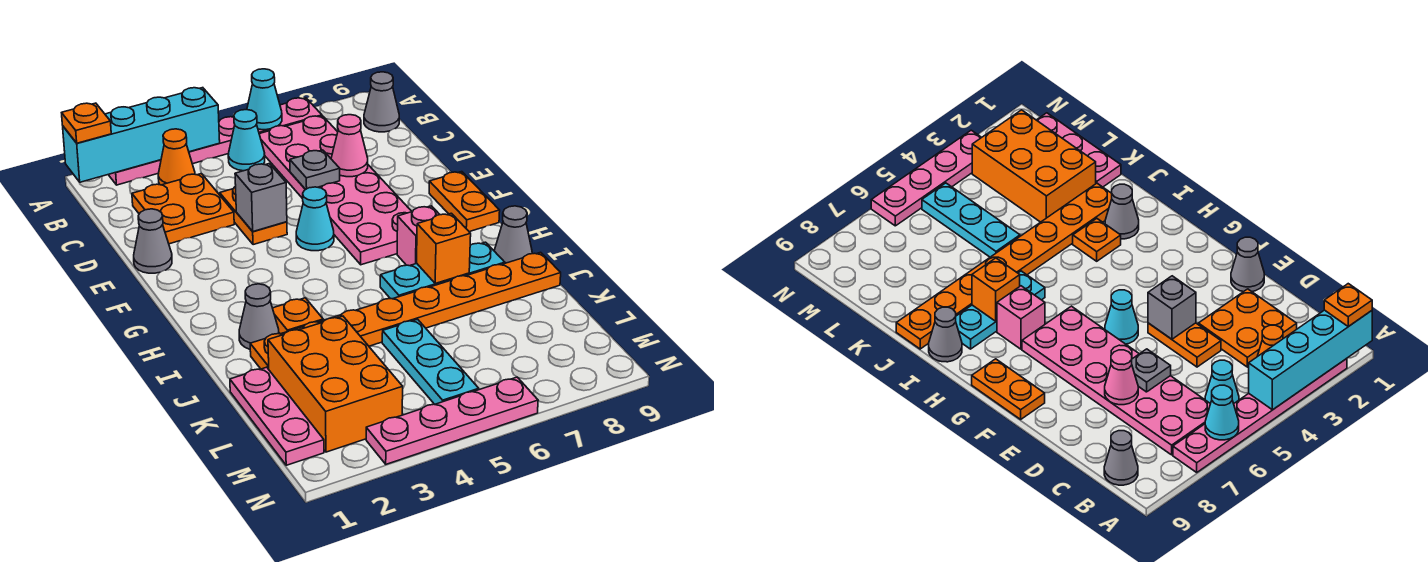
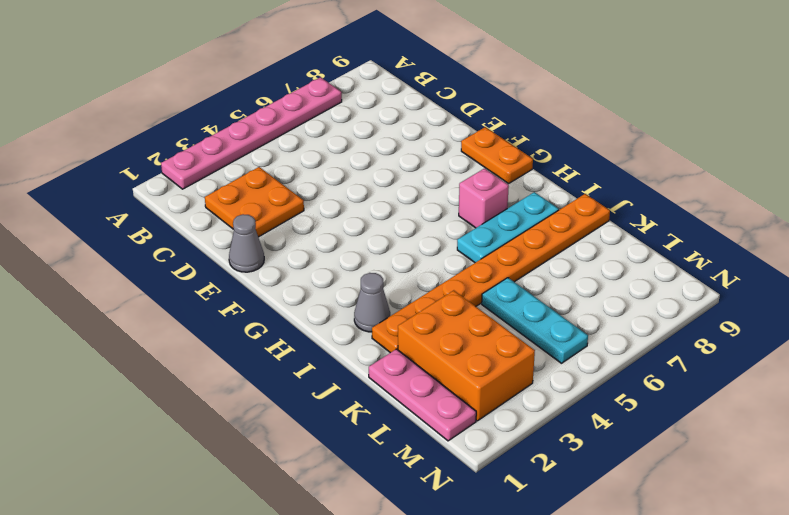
none -> orange cone B3 level 1
none -> cyan cone B5 level 1
none -> pink plate B6:G7 level 1

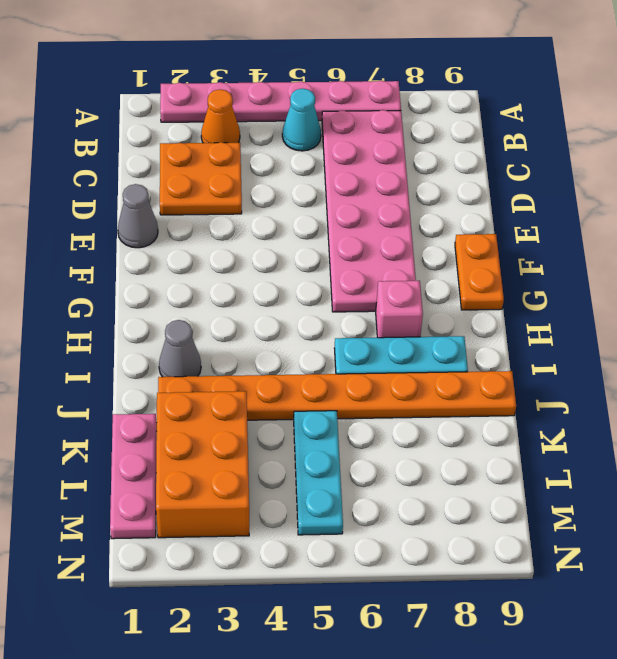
none -> grey cone B9 level 1
none -> orange plate D4:E4 level 1
none -> cyan cone F5 level 1

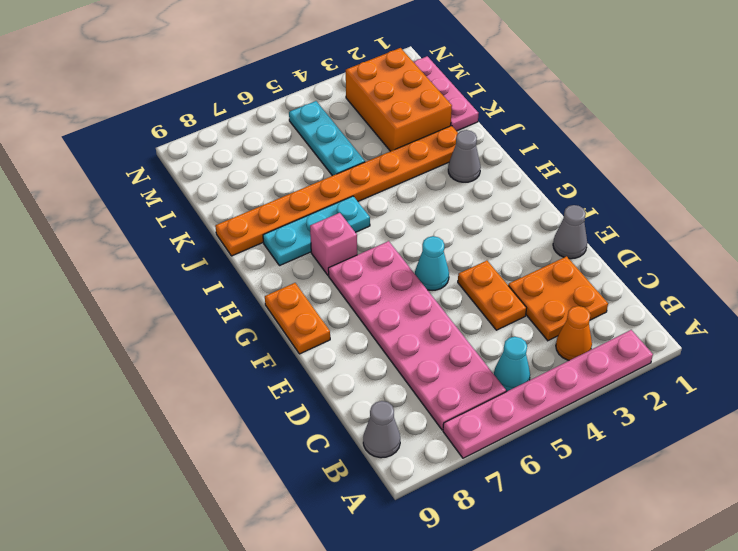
none -> orange plate I3 level 1
none -> grey cone I9 level 1
none -> pink plate N3:N6 level 1

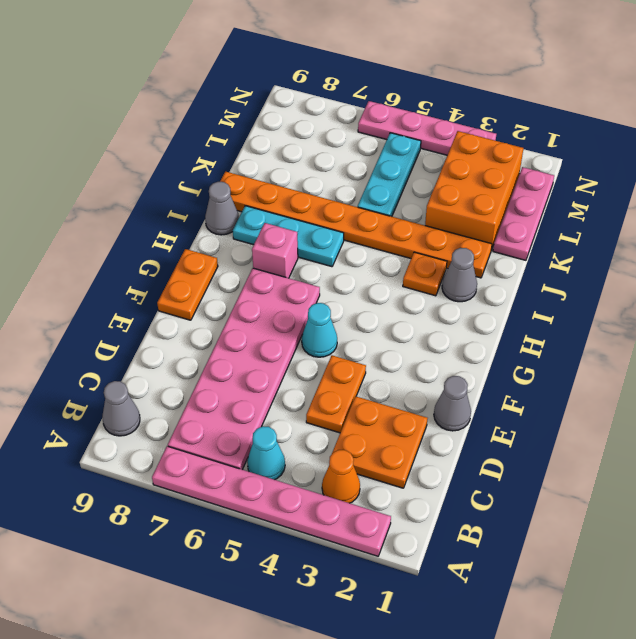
none -> cyan brick A1:A4 level 2
none -> cyan cone A6 level 2
none -> grey plate D6 level 2

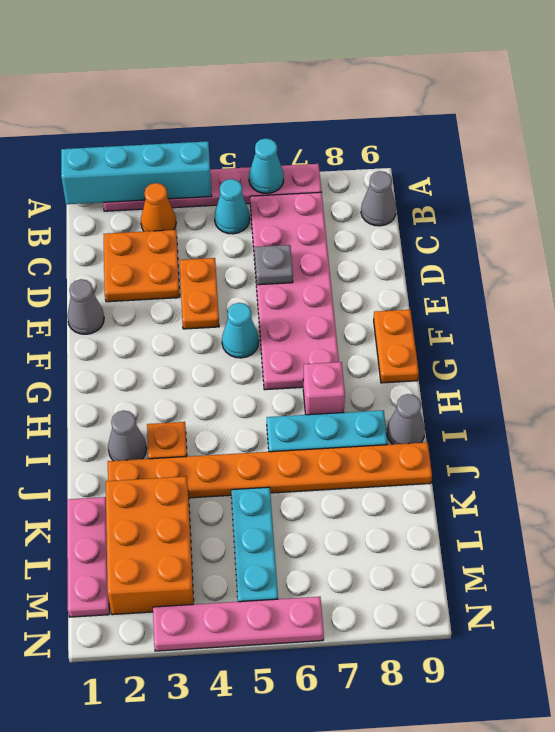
none -> pink cone D7 level 2
none -> grey brick E4 level 2
none -> orange brick I7 level 2

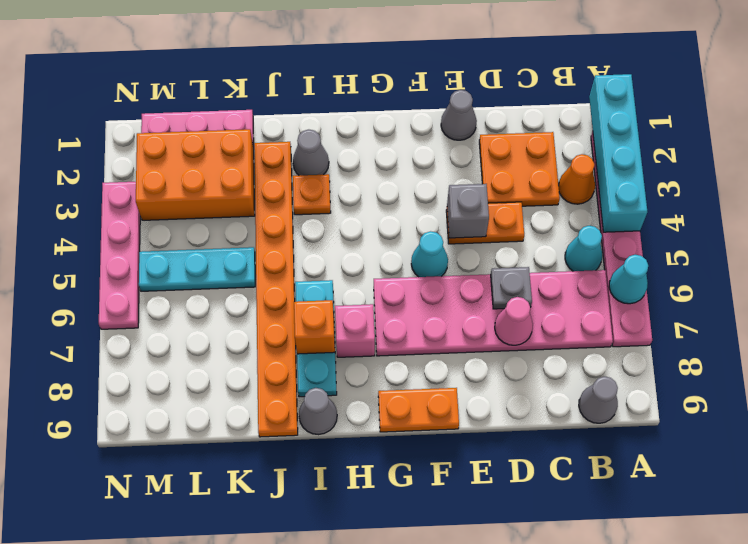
none -> orange plate A1 level 3

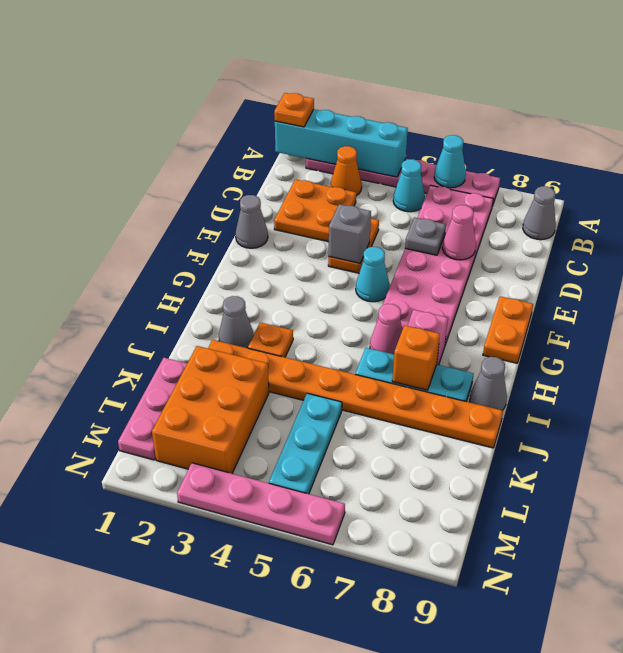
pink cone H6 level 1 -> none

